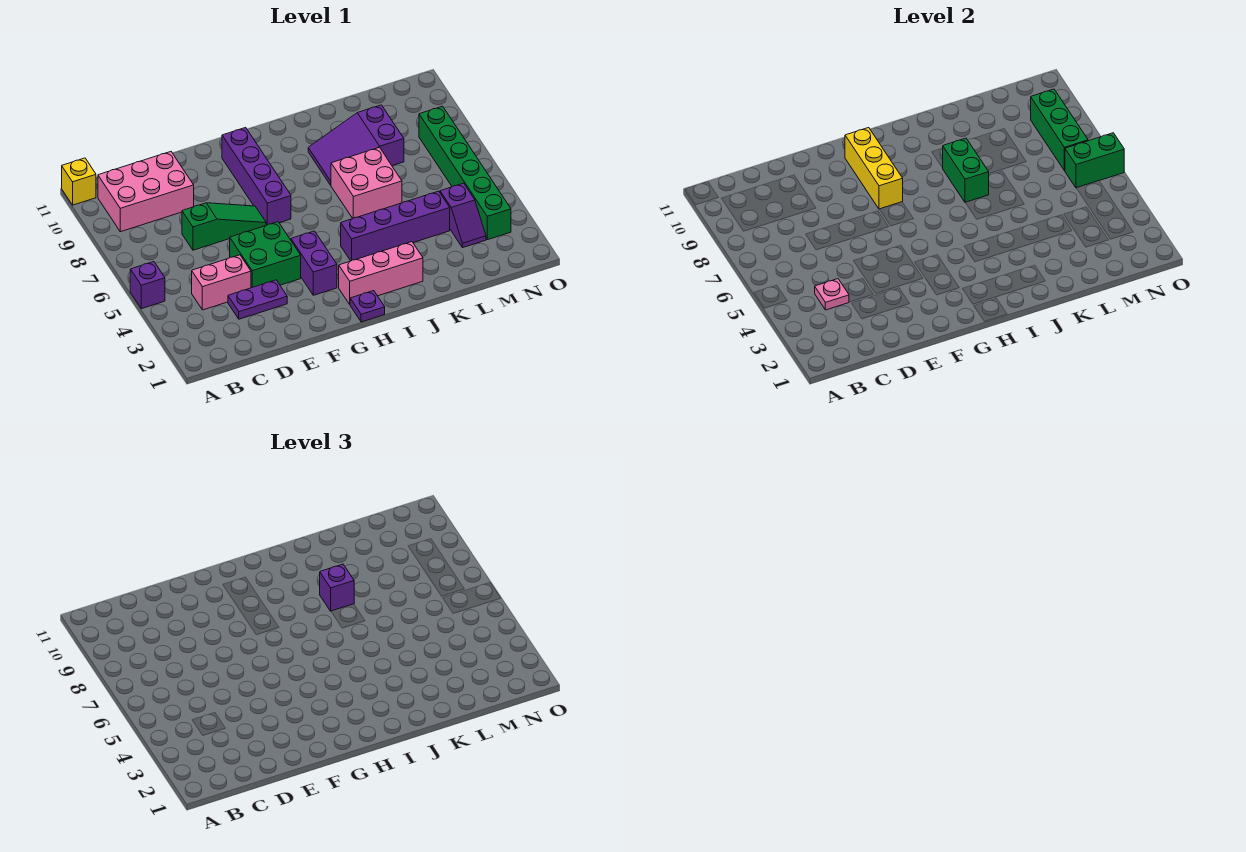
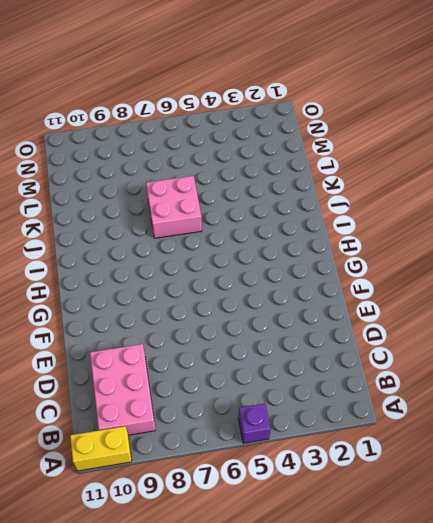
yellow brick A10:A11 level 1 -> yellow brick A11 level 1
none -> pink brick C4:D4 level 1
none -> purple plate D3:E3 level 1
none -> green slope D7:F7 level 1 top D

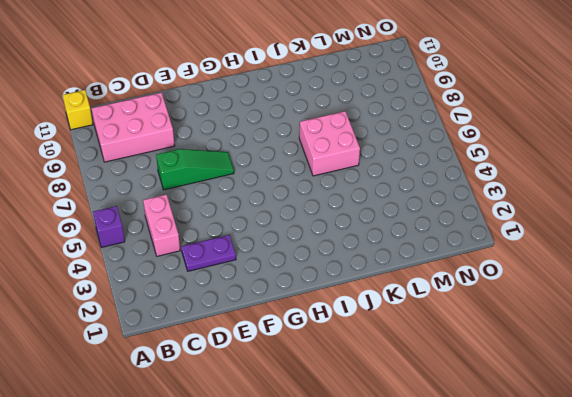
pink brick C4:C5 level 1 -> pink brick C4:D4 level 1
none -> green brick E4:F5 level 1
none -> purple brick G3:G4 level 1
none -> purple brick G7:G10 level 1

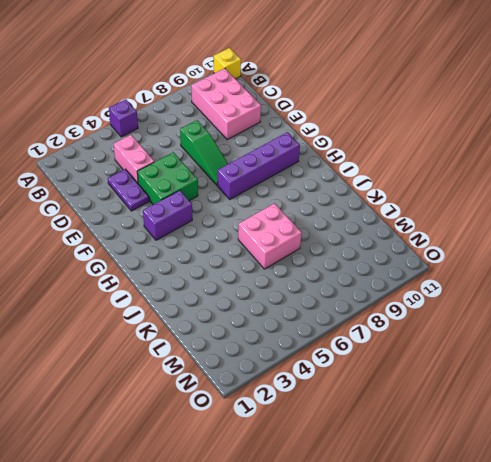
none -> purple plate H1 level 1
none -> pink brick H2:J2 level 1
none -> purple brick I4:L4 level 1

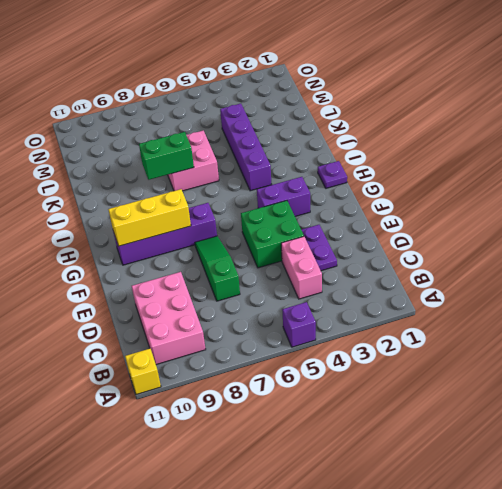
none -> pink brick H2:J2 level 1
none -> purple slope J8:L9 level 1 top L
none -> purple slope M3:M4 level 1 top 4

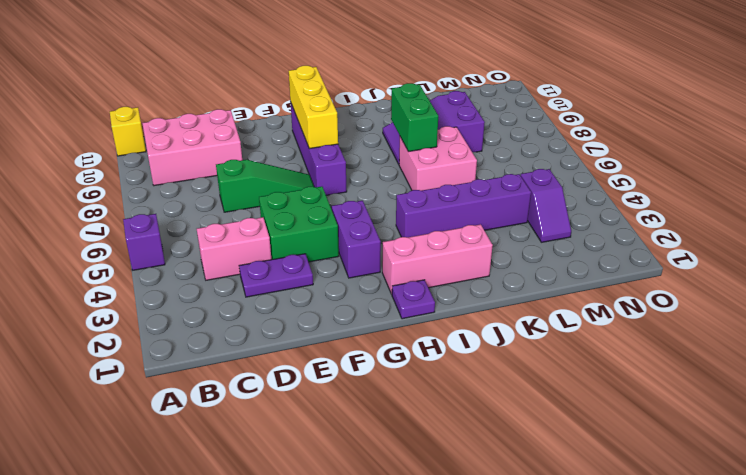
none -> green brick N3:N8 level 1
none -> pink plate C4 level 2
none -> green brick N6:O6 level 2

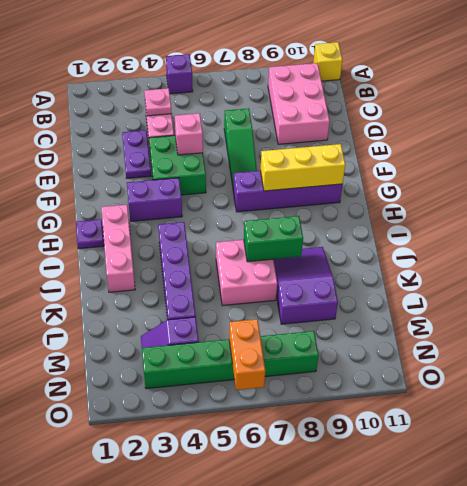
pink brick E5 level 2 -> none
orange brick N6:O6 level 2 -> green brick N6:O6 level 2
none -> green brick N7:N9 level 2
none -> purple brick J8 level 3

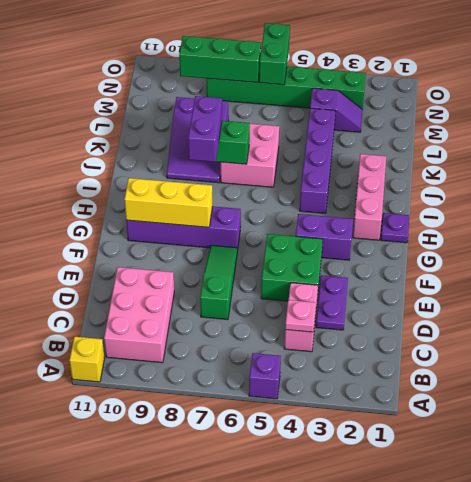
purple brick I8:J8 level 3 -> purple brick J8 level 3

